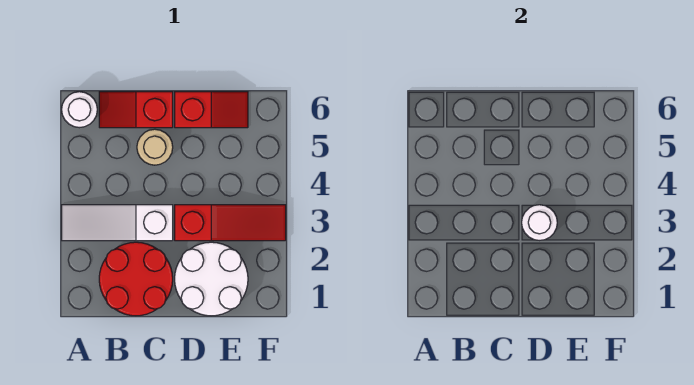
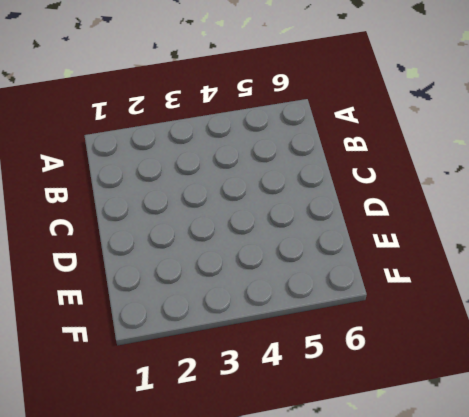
none -> white slope A3:C3 level 1 top C
none -> white round brick A6 level 1

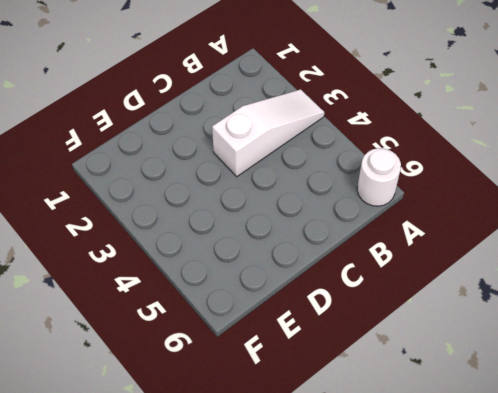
none -> red round brick B1:C2 level 1
none -> red slope B6:C6 level 1 top C

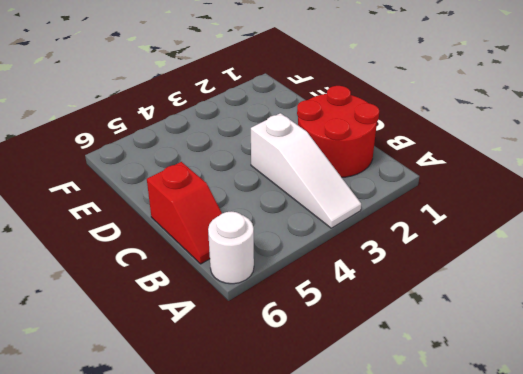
none -> tan round brick C5 level 1
none -> white round brick D1:E2 level 1

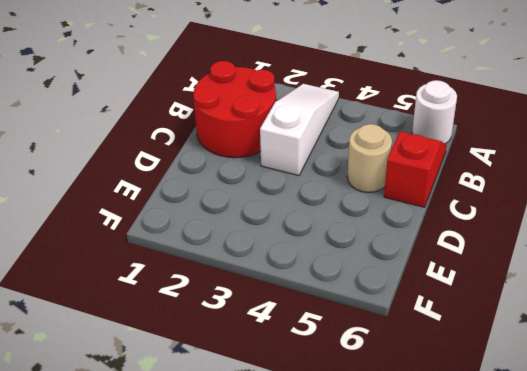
none -> white round brick D1:E2 level 1
none -> red slope D3:F3 level 1 top D

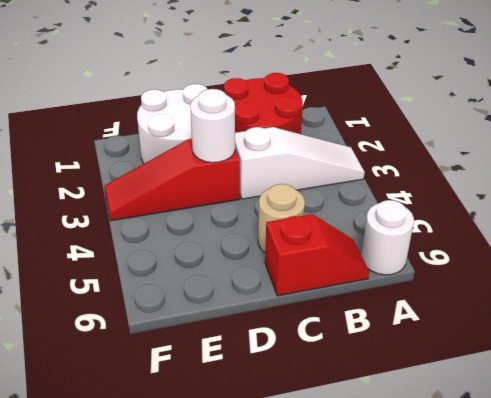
none -> red slope D6:E6 level 1 top D

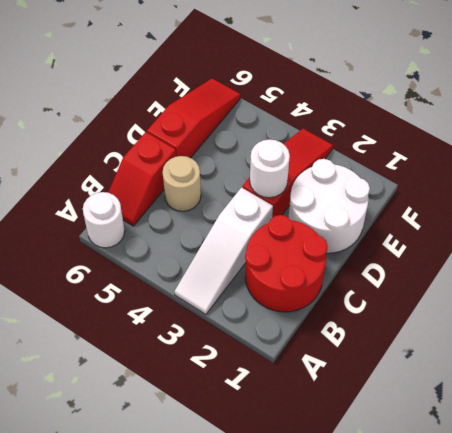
red slope D6:F6 level 1 top D -> red slope D6:E6 level 1 top D

